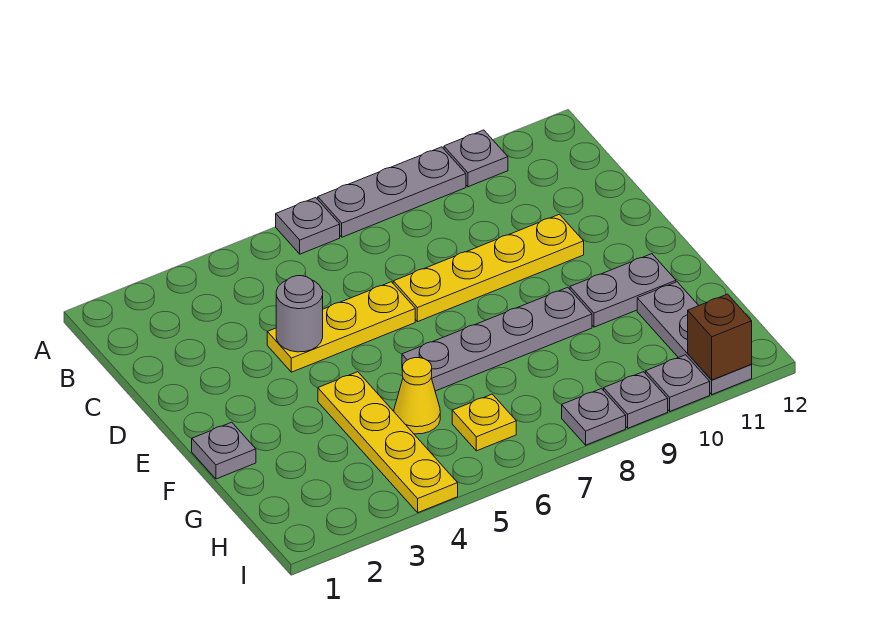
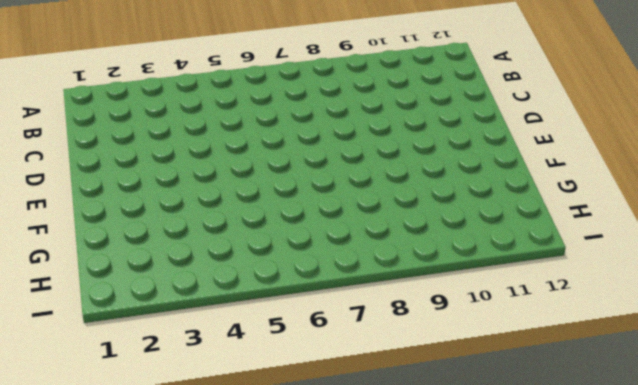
none -> grey plate A6 level 1
none -> grey plate A7:A9 level 1
none -> grey plate A10 level 1

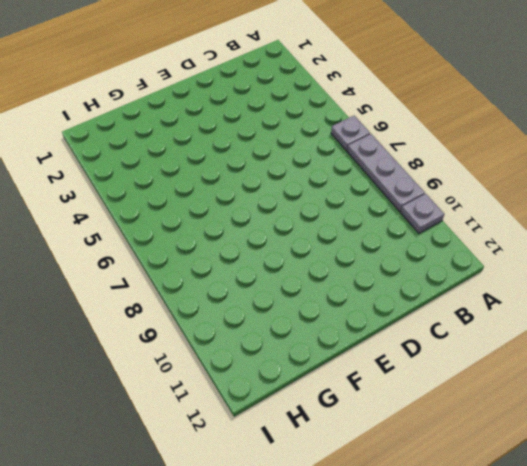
none -> yellow plate D4:D6 level 1
none -> yellow plate D7:D10 level 1
none -> grey plate F1 level 1

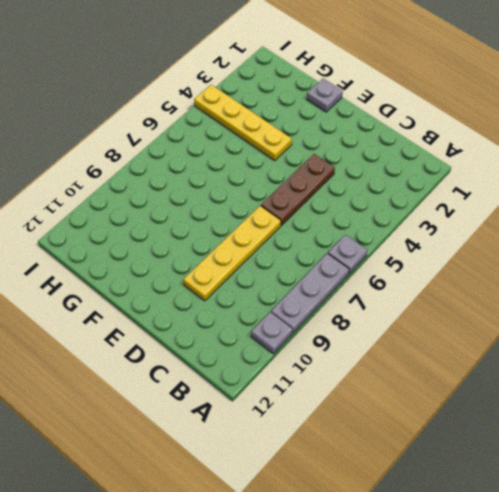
brown plate D4:D6 level 1 -> yellow plate D4:D6 level 1
none -> grey plate F6:F9 level 1
none -> grey plate F10:F11 level 1
none -> yellow cone G5 level 1

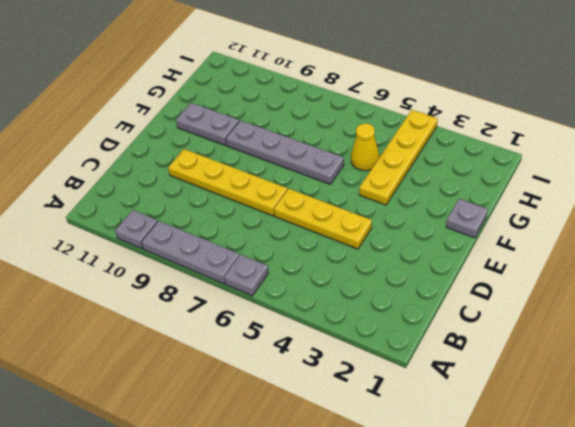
none -> grey plate G11:I11 level 1
none -> yellow plate H6 level 1
none -> grey plate I8 level 1

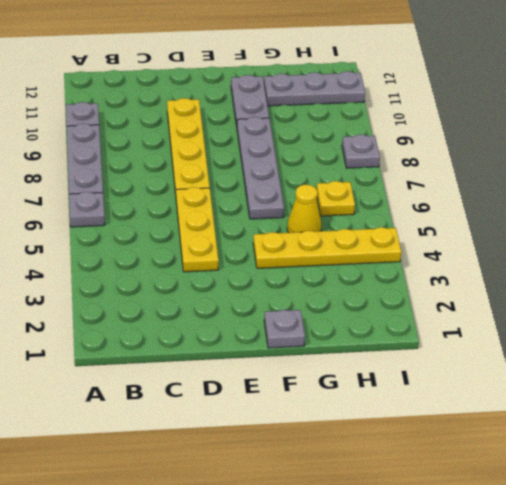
none -> grey plate I9 level 1
none -> grey plate I10 level 1
none -> grey round brick D4 level 2

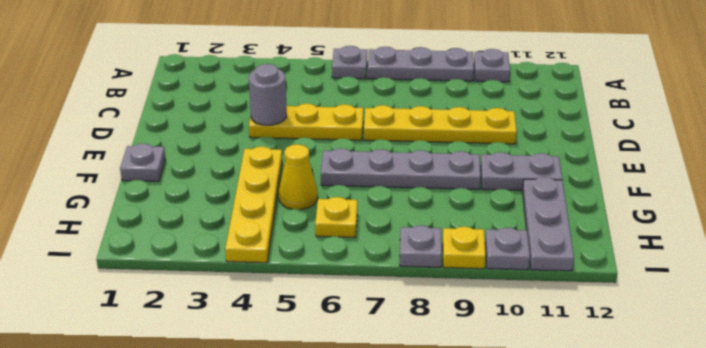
yellow plate I9 level 1 -> grey plate I9 level 1
none -> brown brick I11 level 2

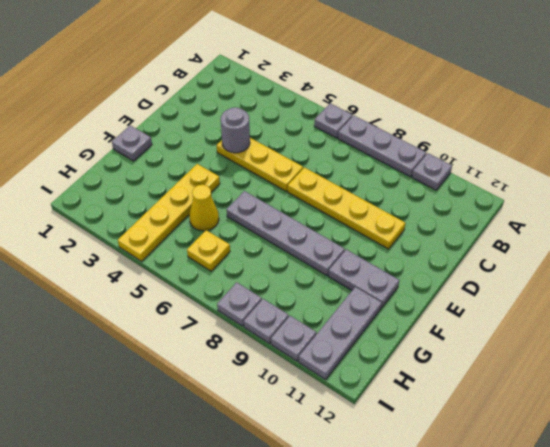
none -> brown brick I11 level 2

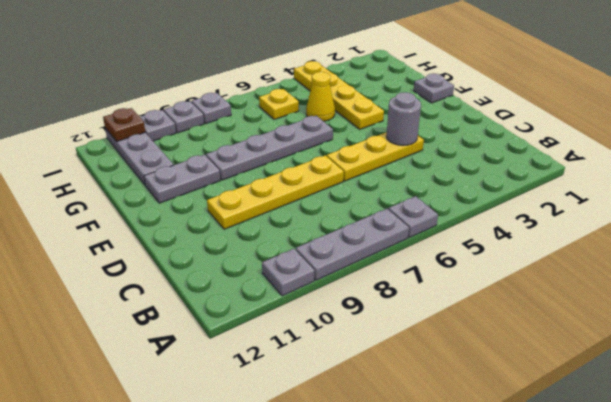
brown plate I11 level 2 -> brown brick I11 level 2

